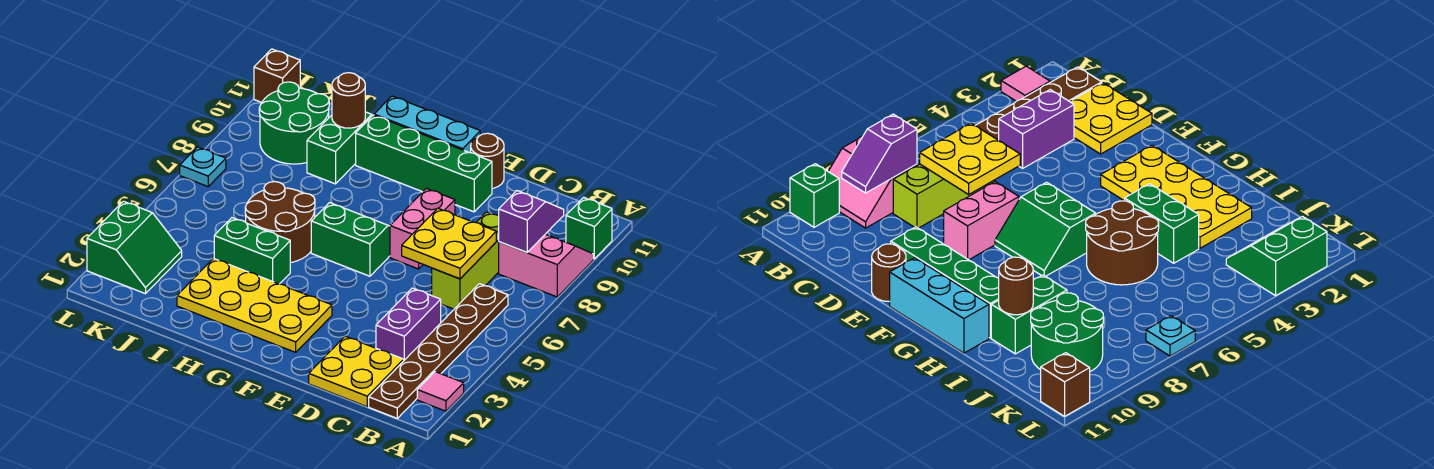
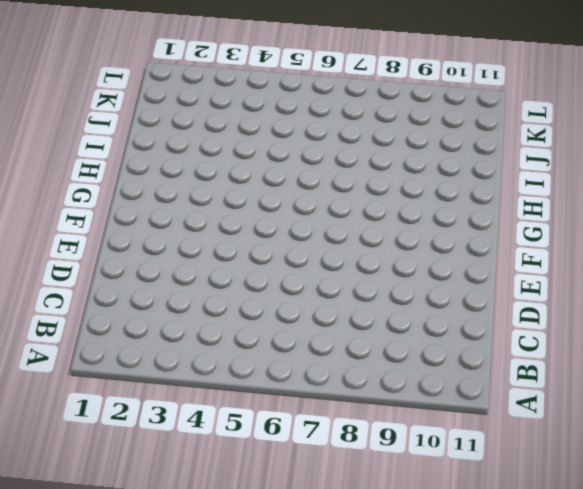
none -> pink tile A2 level 1
none -> pink slope A8:B9 level 1 top 8
none -> green brick A10 level 1

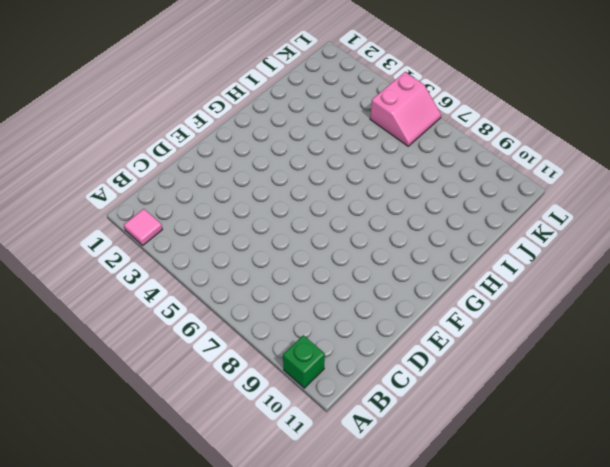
pink slope K5:L6 level 1 top 5 -> pink slope A8:B9 level 1 top 8
none -> brown plate B1:B6 level 1
none -> yellow plate C1:D2 level 1
none -> purple brick C3:C4 level 1

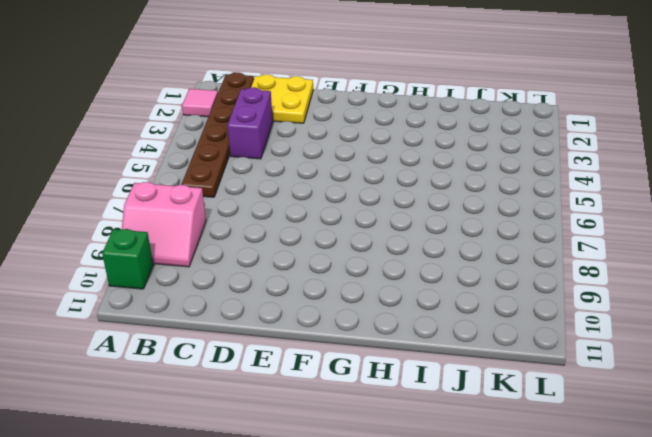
none -> lime brick C6:C8 level 1
none -> pink brick E7:E8 level 1
none -> green brick E10:H10 level 1

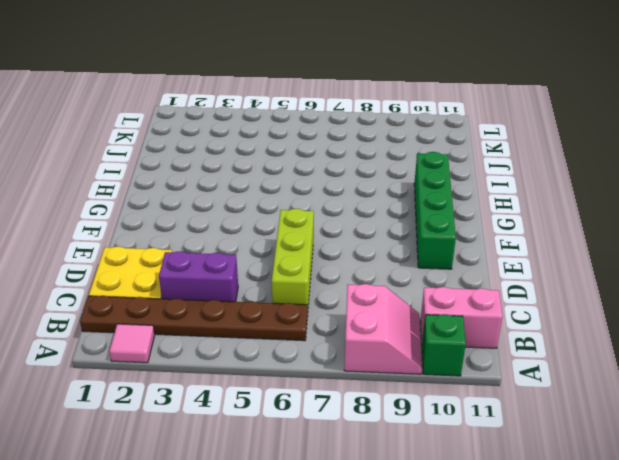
pink brick B10:B11 level 1 -> pink brick E7:E8 level 1
lime brick C6:E6 level 1 -> lime brick C6:C8 level 1
none -> brown round brick E11 level 1
none -> yellow plate F2:I3 level 1
none -> green slope F6:G7 level 1 top 6

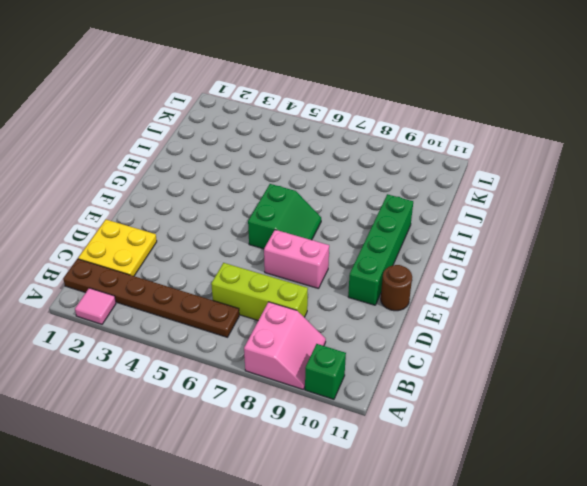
none -> purple brick C3:C4 level 1
none -> yellow plate F2:I3 level 1
none -> cyan brick F11:H11 level 1

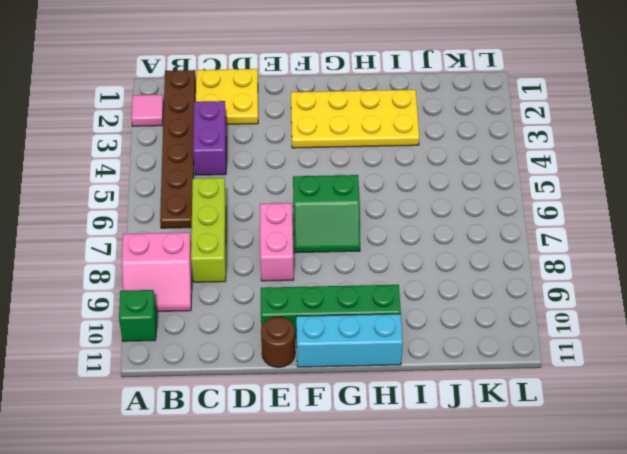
none -> green brick H4:I4 level 1
none -> brown round brick H5:I6 level 1
none -> green brick I9:I10 level 1

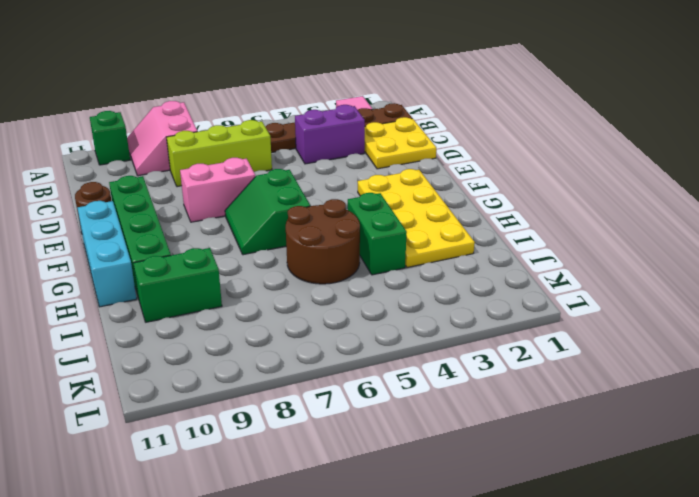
none -> green round brick J9:K10 level 1
none -> green slope K2:L3 level 1 top L
none -> cyan plate L7 level 1

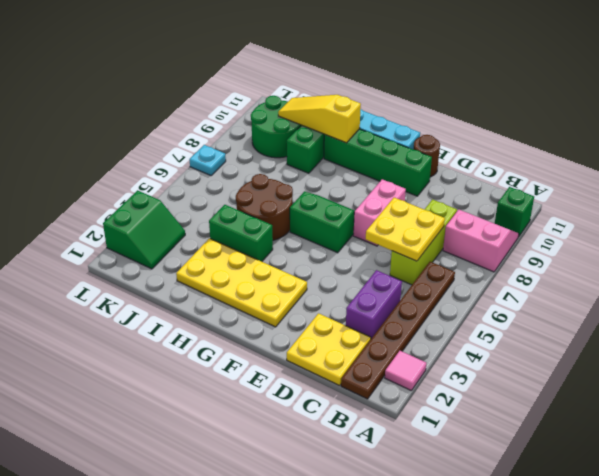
yellow slope H10:J10 level 2 top H -> brown round brick I10 level 2
none -> brown brick L11 level 1
none -> purple slope B8:B9 level 2 top 8

